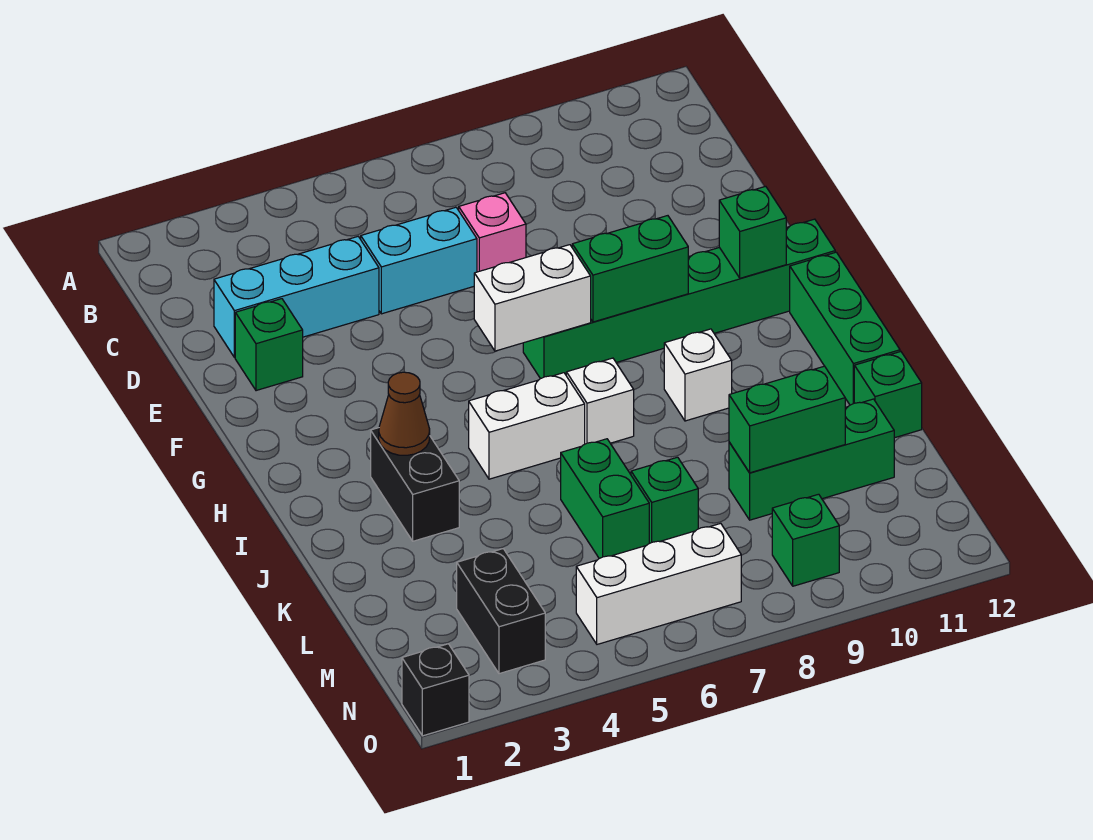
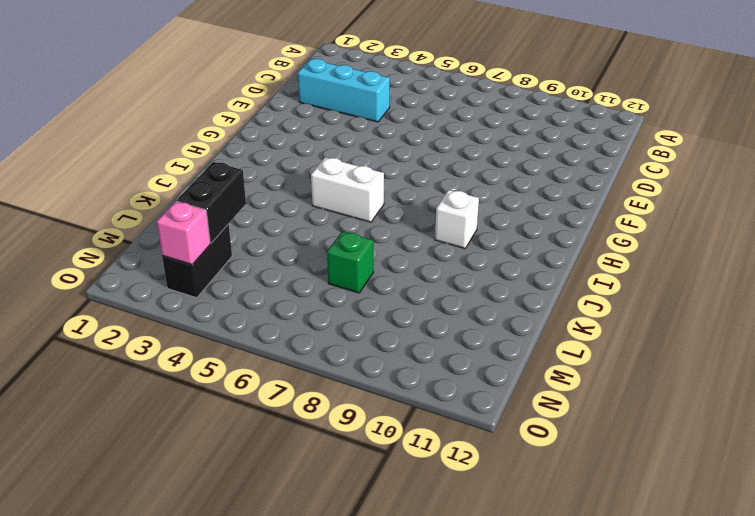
black brick L3:M3 level 2 -> black brick I3:J3 level 1
pink brick N3 level 2 -> pink brick D7 level 1
none -> cyan brick D5:D6 level 1
none -> green brick E2 level 1
none -> green brick G7:G12 level 1

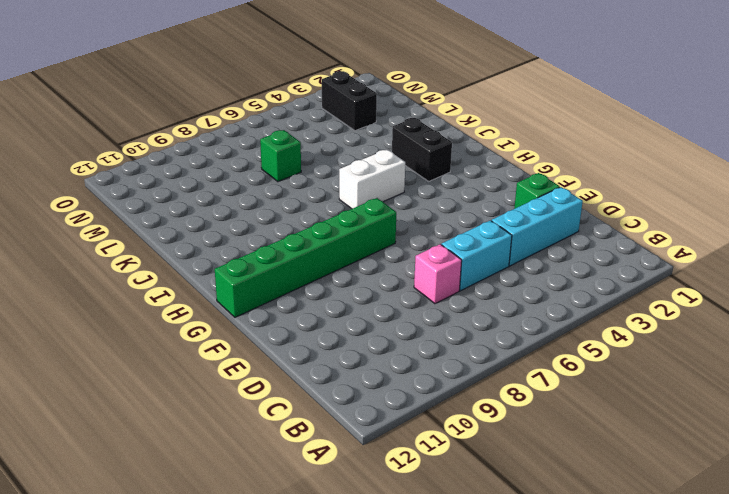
none -> green brick H12:J12 level 1
none -> white brick I7 level 1
none -> white brick I9 level 1

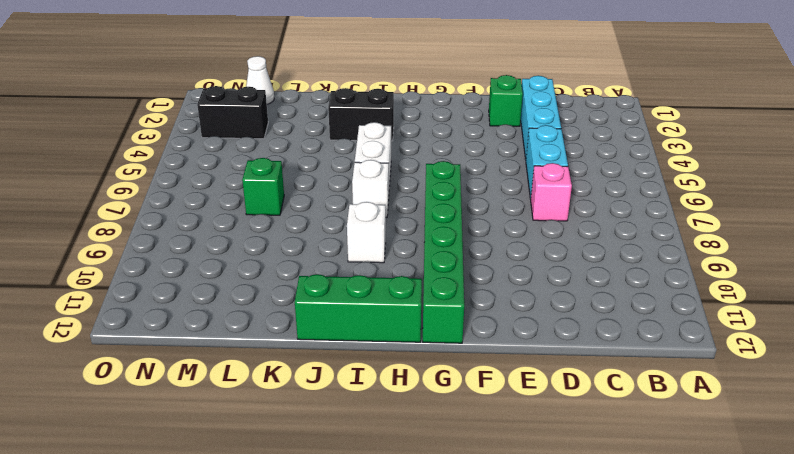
white cone M1 level 1 -> none
none -> green brick K6:L6 level 1
none -> green brick K12 level 1
none -> green brick L9:L11 level 1

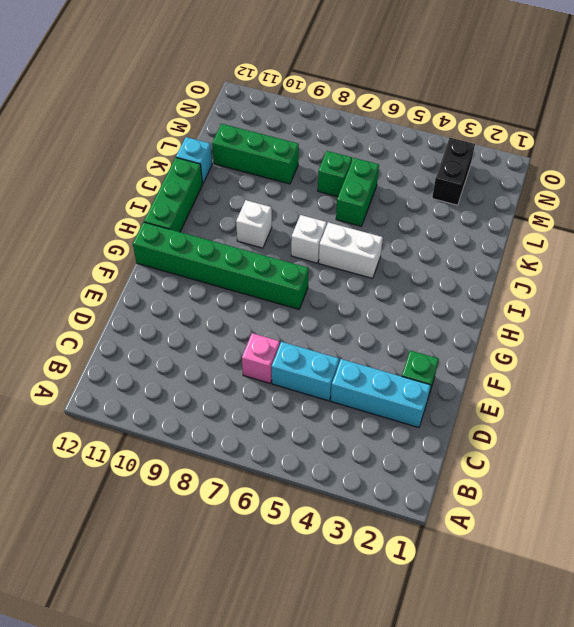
cyan brick K12 level 1 -> green brick K12 level 1
none -> black brick I3:J3 level 1
none -> white brick N5:N7 level 1
none -> green brick N9 level 1

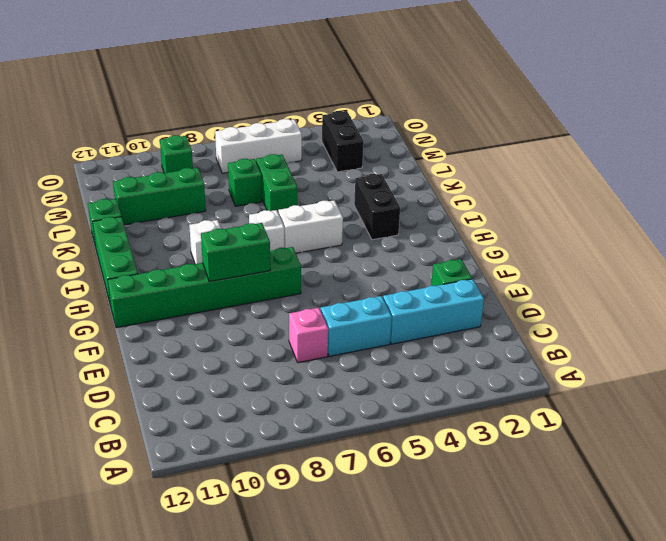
none -> black brick O1 level 1
none -> white brick G6:G7 level 2
none -> green brick G11 level 2

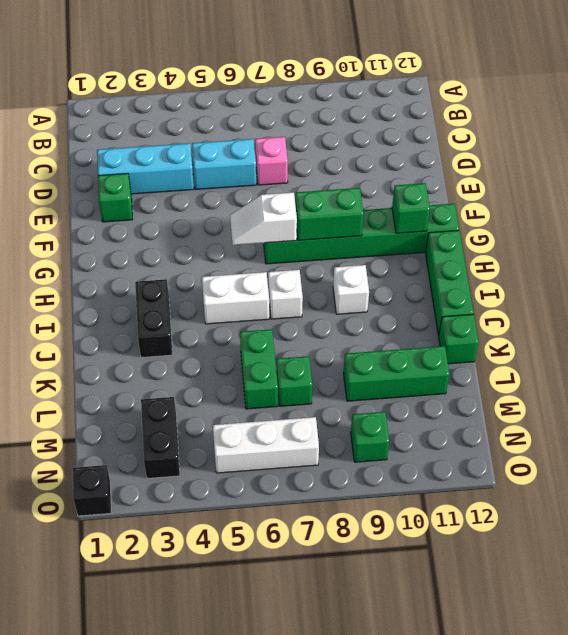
white slope G6:G7 level 2 top 7 -> white brick G6:G7 level 2
none -> brown cone I3 level 2
none -> green brick L9:L10 level 2

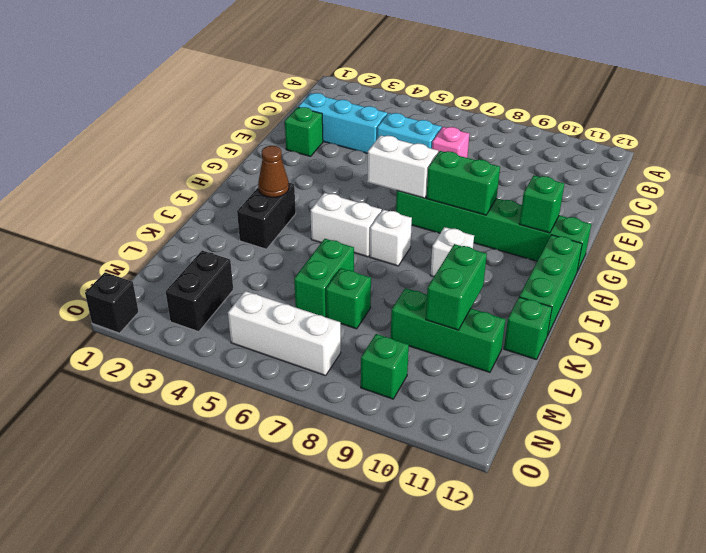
green brick K10:L10 level 2 -> green brick L9:L10 level 2

